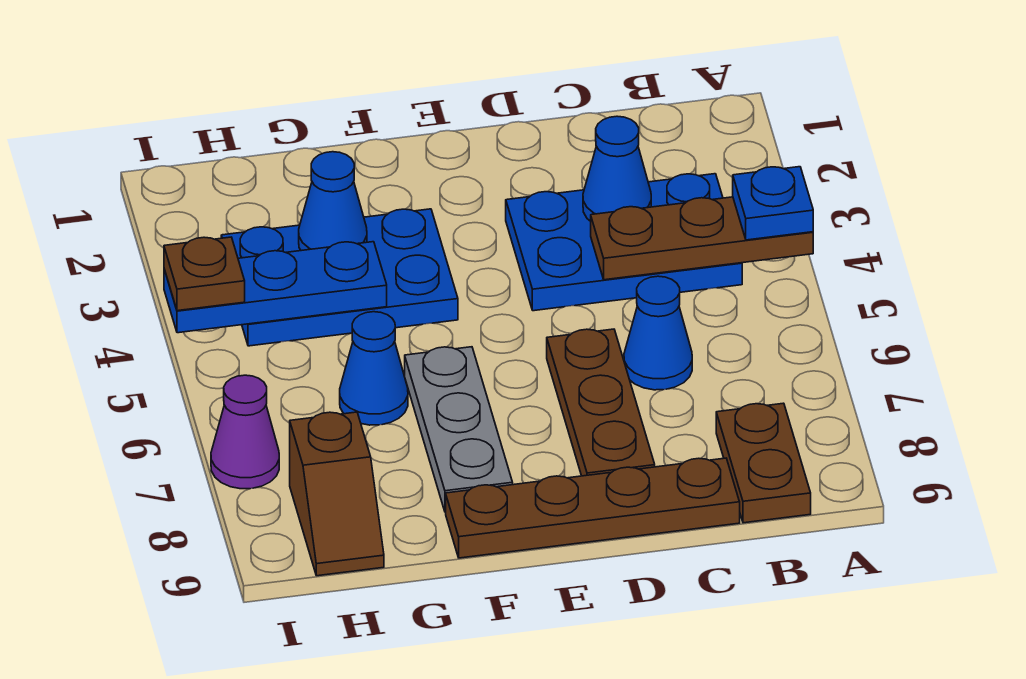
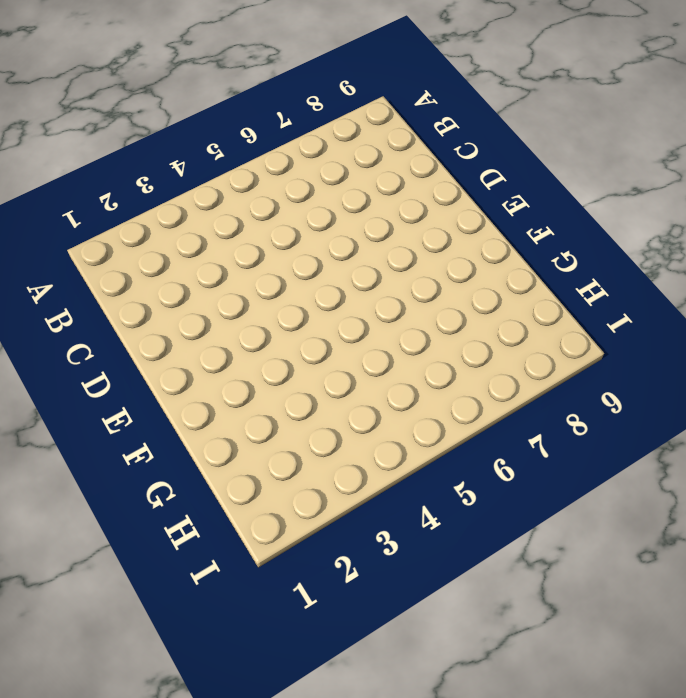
none -> blue plate B3:D4 level 1
none -> brown plate B8:B9 level 1
none -> blue cone C6 level 1

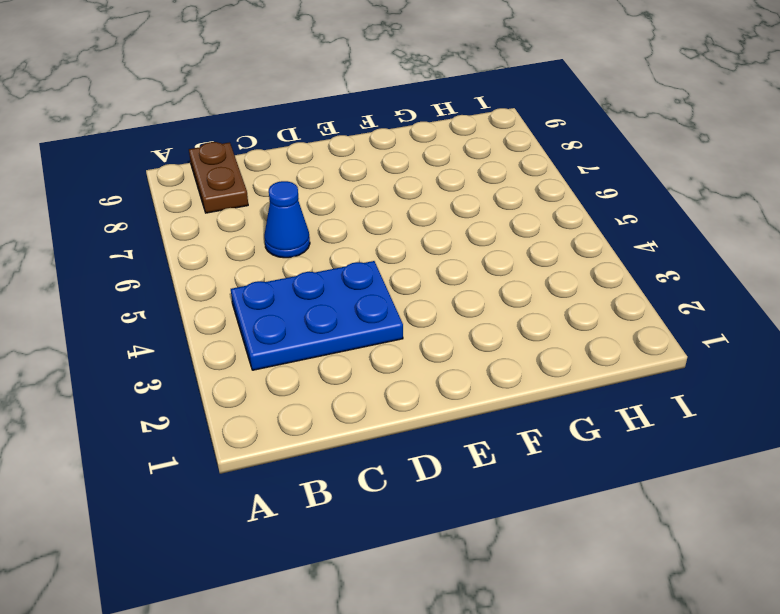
none -> brown plate C9:F9 level 1
none -> brown plate D6:D8 level 1
none -> blue plate F3:H4 level 1

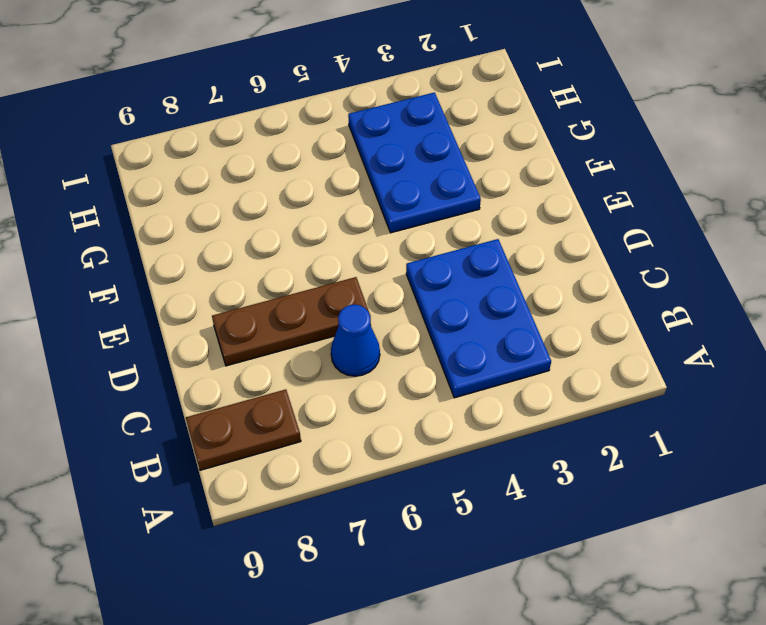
none -> brown plate C9:F9 level 1
none -> grey plate F6:F8 level 1
none -> blue cone G6 level 1

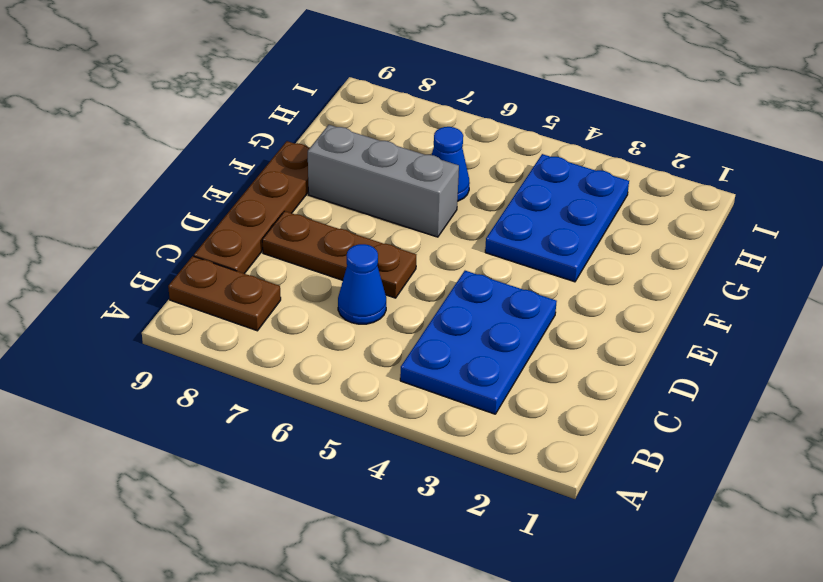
grey brick F6:F8 level 1 -> grey plate F6:F8 level 1
none -> brown slope H8:H9 level 1 top 8
none -> purple cone I7 level 1
none -> brown plate A4:C4 level 2

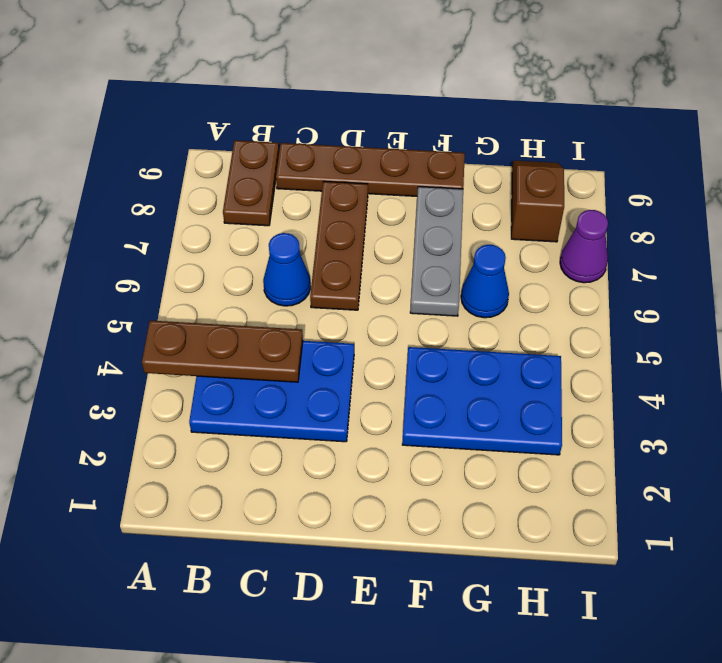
none -> blue cone C3 level 2
none -> blue cone G3 level 2
none -> blue plate G4:I4 level 2

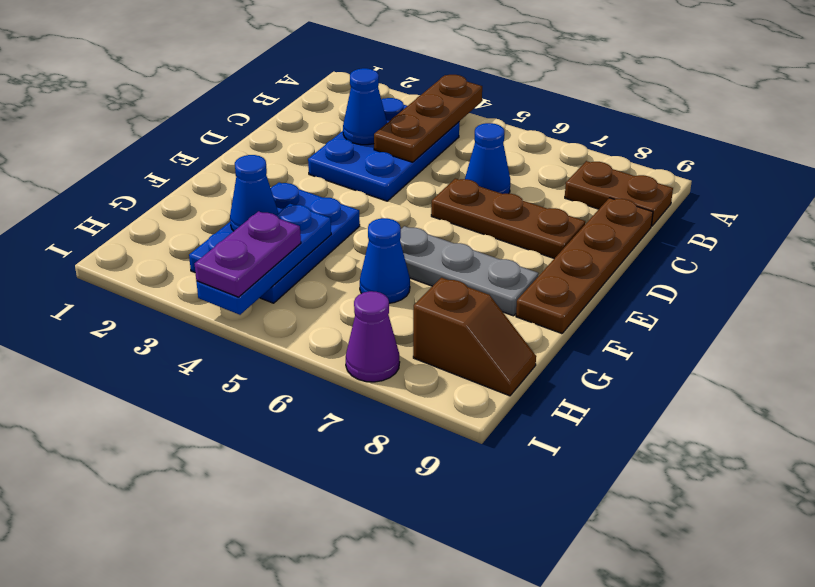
purple plate H4:I4 level 3 -> brown plate I4 level 3
none -> blue plate A4 level 3

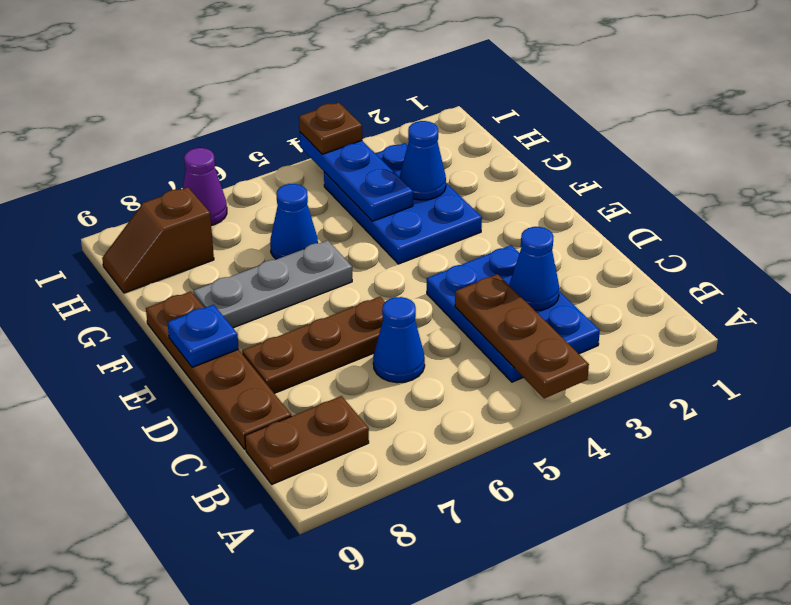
blue plate E9 level 2 -> blue plate A4 level 3

